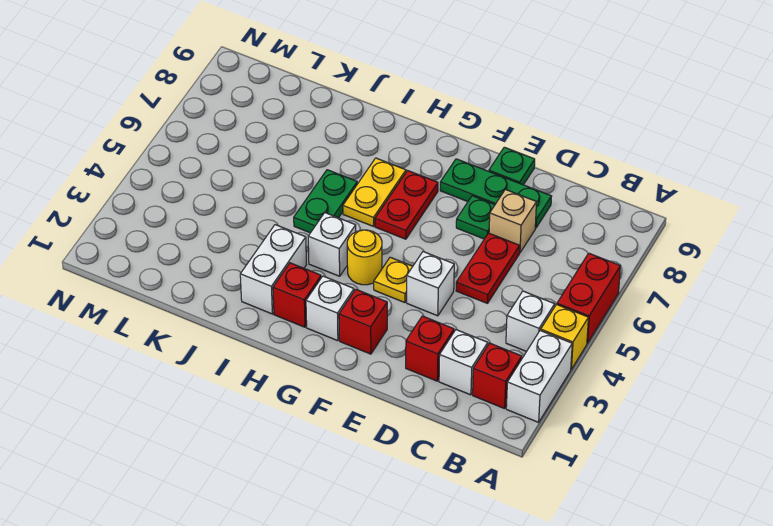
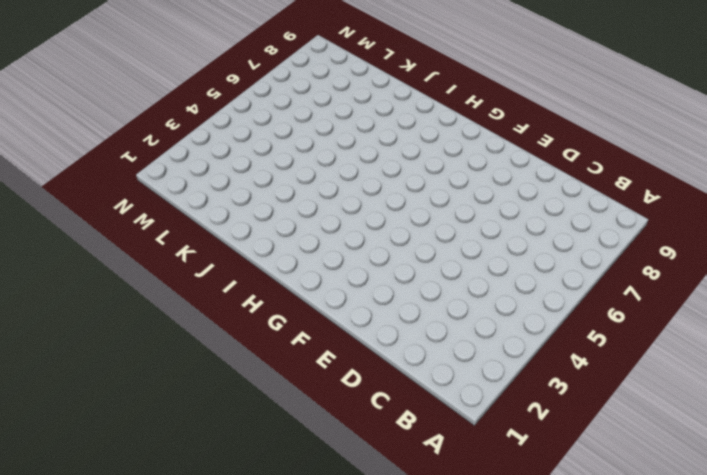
none -> white brick A2:A3 level 1
none -> yellow brick A4 level 1
none -> red brick A5:A6 level 1

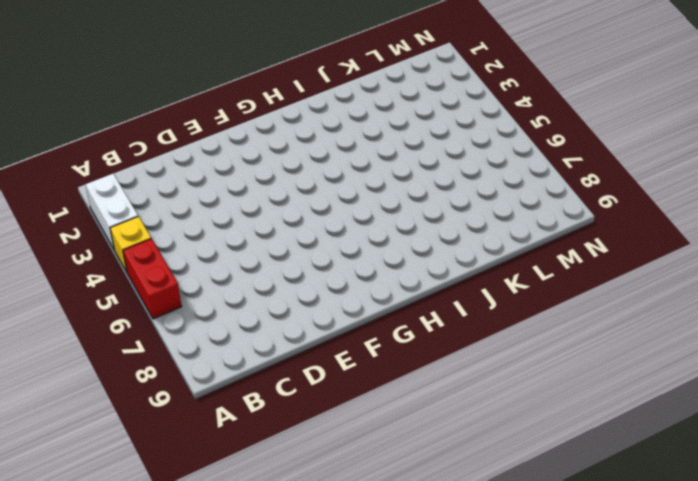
none -> red brick B2 level 1
none -> white brick B4 level 1
none -> white brick C2 level 1

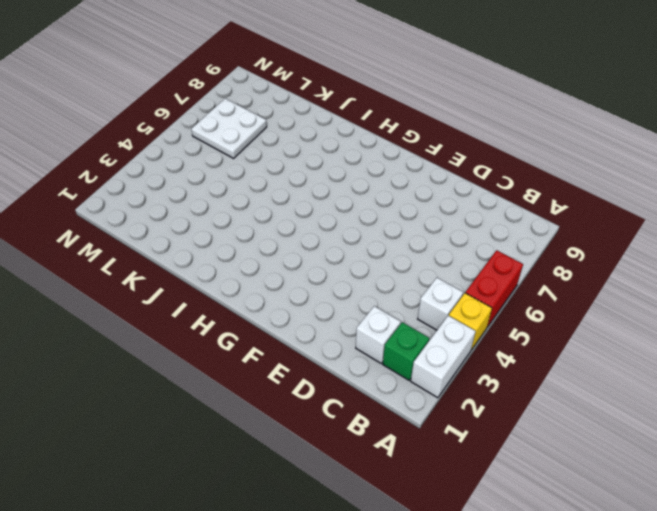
green brick B2 level 1 -> red brick B2 level 1
white plate L6:M7 level 1 -> none
none -> red brick D2 level 1
none -> red plate D5:D6 level 1
none -> tan brick D7 level 1

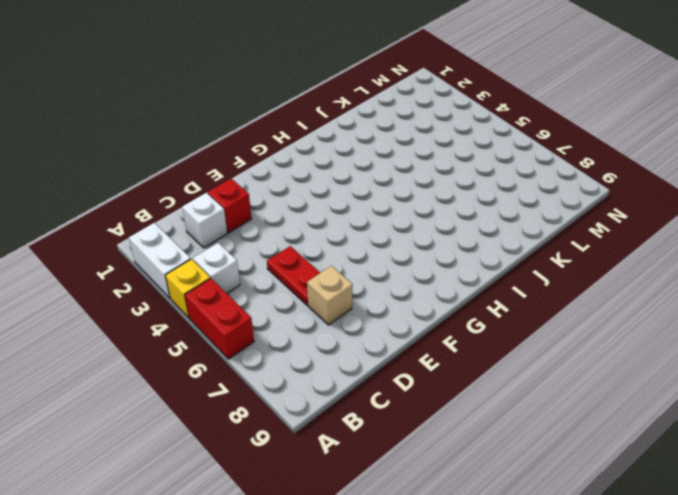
none -> red brick B2 level 1
none -> green plate D8:F8 level 1
none -> white brick E4 level 1

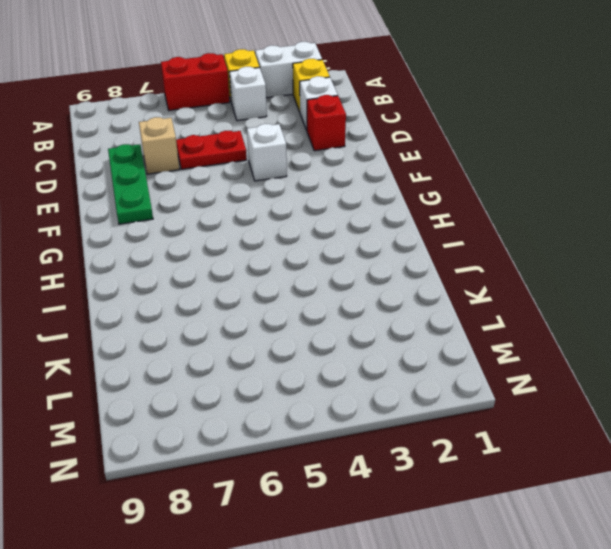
yellow brick B2 level 1 -> red brick B2 level 1
none -> green plate E7 level 1
none -> green plate E9 level 1
none -> red brick F2 level 1

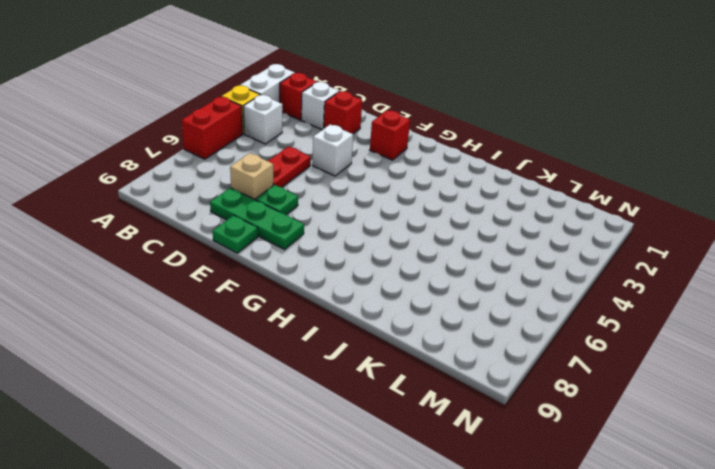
none -> yellow plate F4 level 1
none -> white brick G2 level 1
none -> yellow round brick G4 level 1

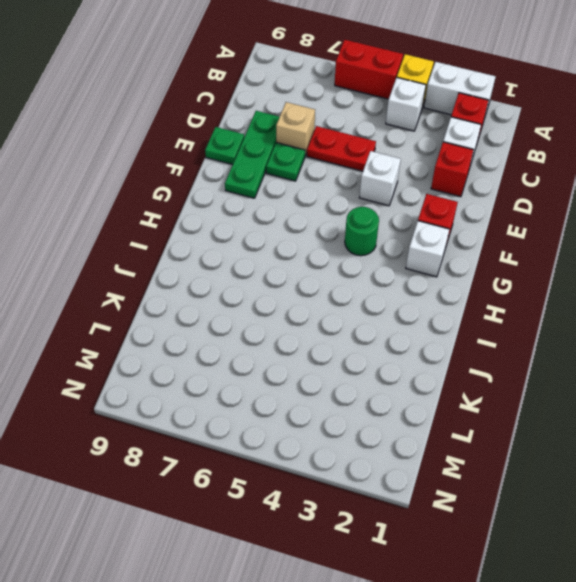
green round brick G4 level 1 -> yellow round brick G4 level 1
none -> yellow plate F4 level 1
none -> red plate G6:G7 level 1
none -> red brick H2 level 1

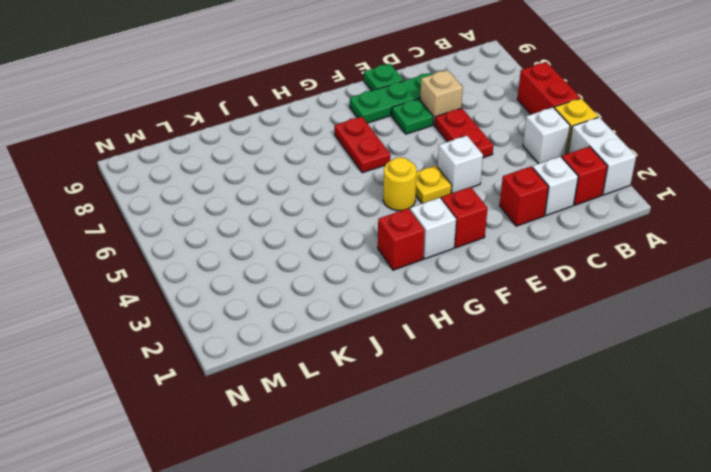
none -> white brick H4 level 1
none -> yellow plate H6:H7 level 1
none -> white brick I2:I3 level 1

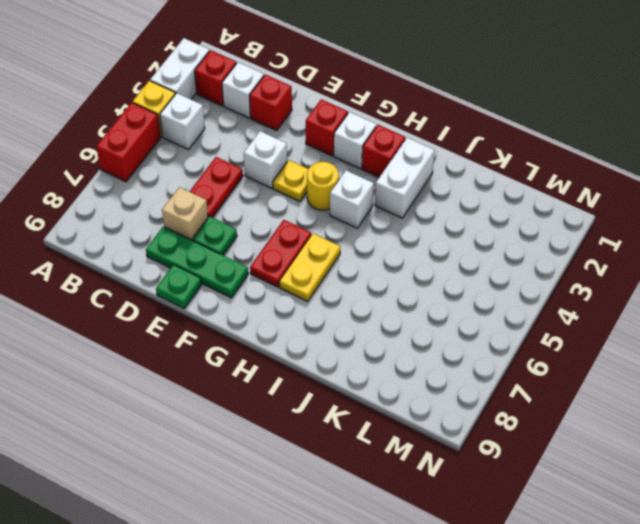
none -> green plate I5:I6 level 1

